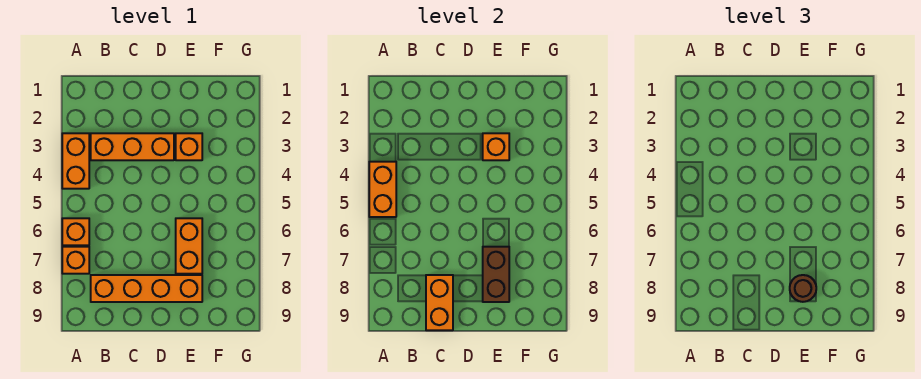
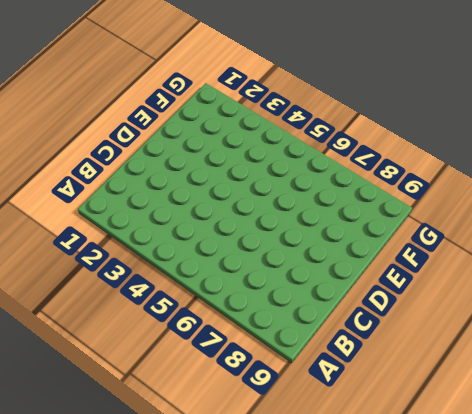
none -> orange brick A3:A4 level 1
none -> orange brick A6 level 1
none -> orange brick A7 level 1

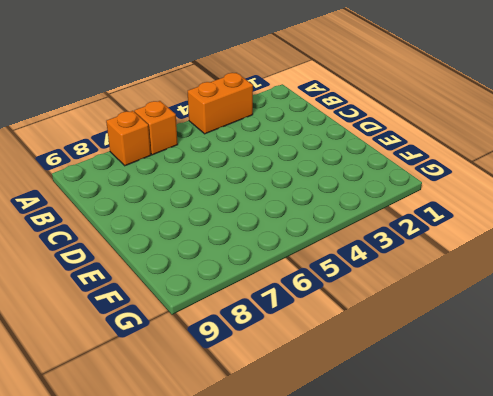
none -> orange brick B3:D3 level 1
none -> orange brick B8:E8 level 1
none -> orange brick E3 level 1

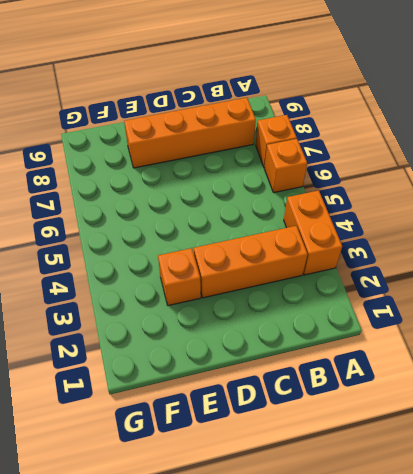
none -> orange brick E6:E7 level 1
none -> orange brick A4:A5 level 2
none -> orange brick C8:C9 level 2

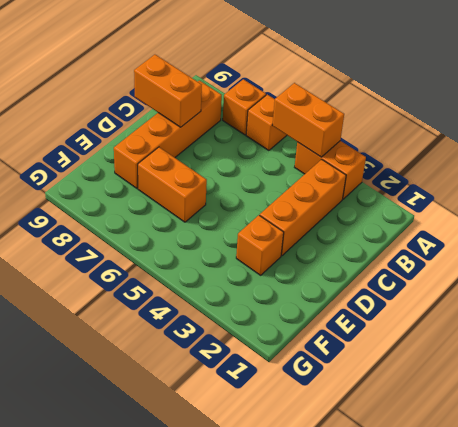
none -> orange brick E3 level 2
none -> brown brick E7:E8 level 2
none -> brown round brick E8 level 3

